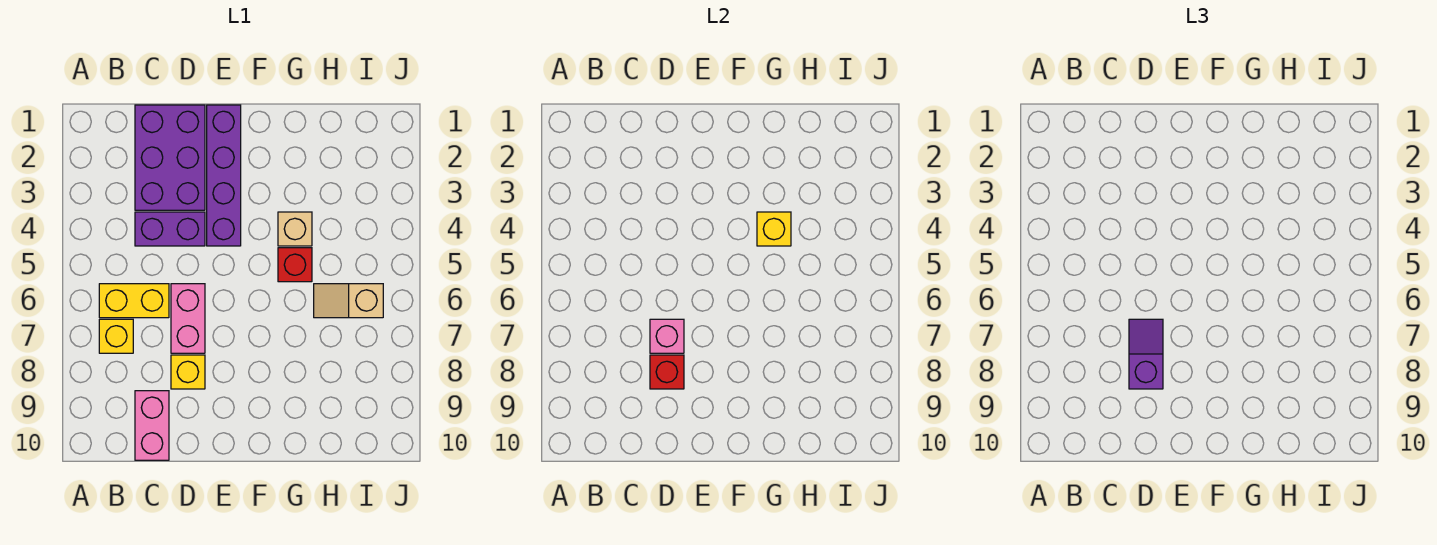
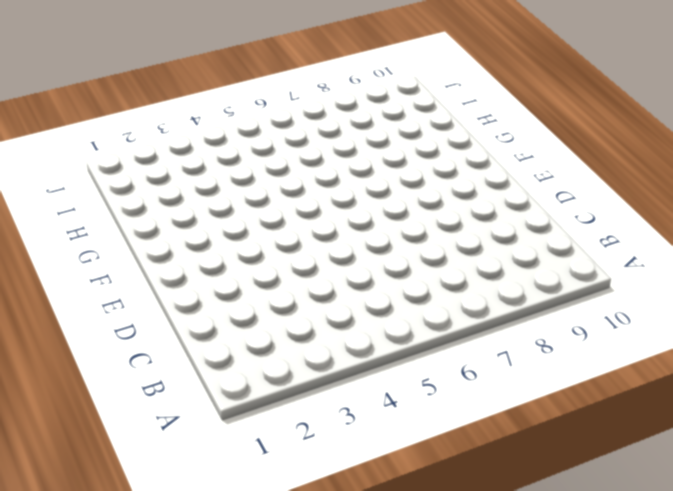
none -> yellow brick B6:C6 level 1
none -> yellow brick B7 level 1
none -> purple brick C1:D3 level 1

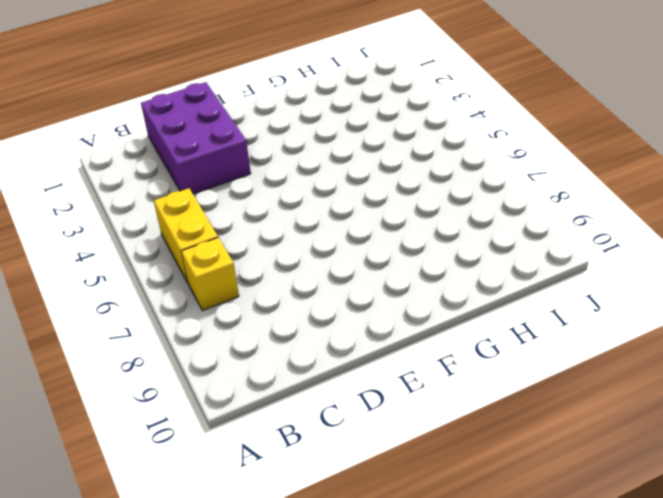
yellow brick B5:B6 level 1 -> yellow brick B6:C6 level 1
none -> purple brick C4:D4 level 1
none -> pink brick C9:C10 level 1
none -> pink brick D6:D7 level 1

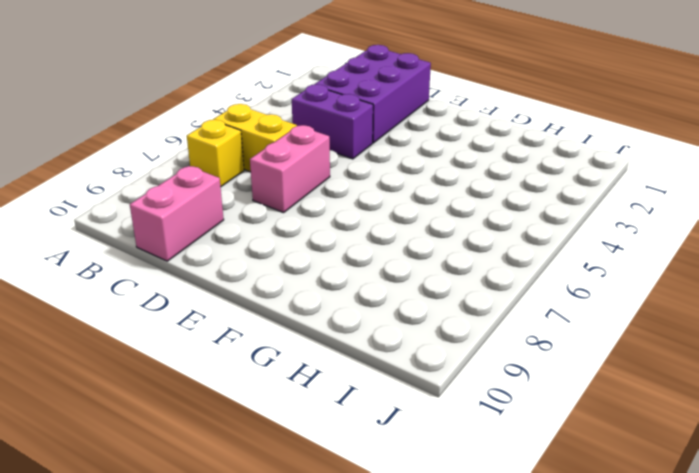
none -> yellow brick D8 level 1
none -> purple brick E1:E4 level 1
none -> tan brick G4 level 1

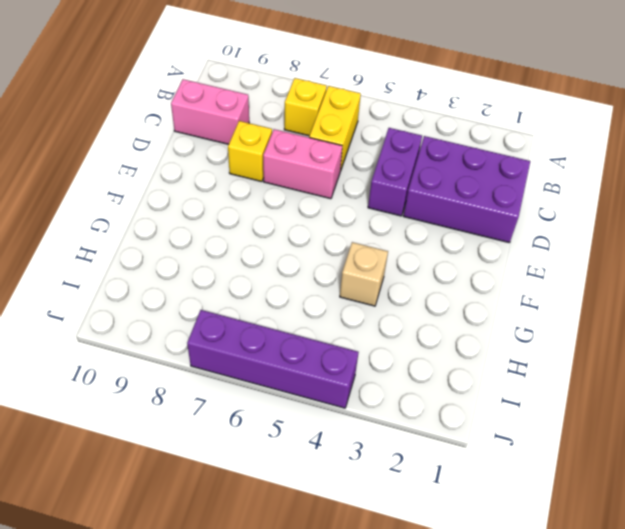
purple brick J4:J7 level 1 -> purple brick E1:E4 level 1
none -> red brick G5 level 1
none -> tan slope H6:I6 level 1 top I
none -> pink brick D7 level 2

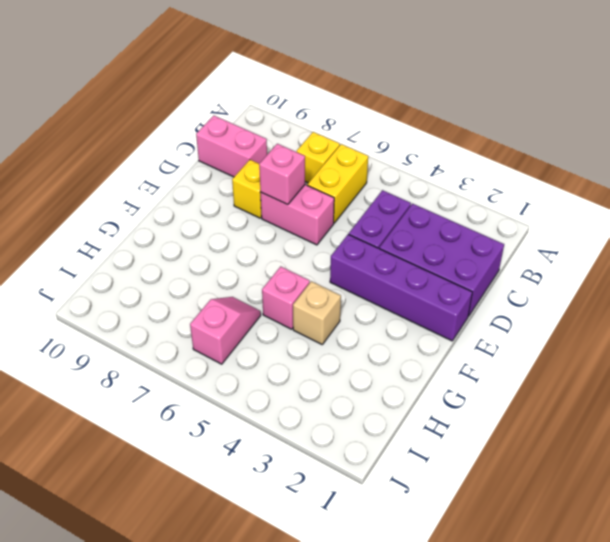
pink brick G5 level 1 -> red brick G5 level 1
pink slope H6:I6 level 1 top I -> tan slope H6:I6 level 1 top I
none -> red brick D8 level 2
none -> yellow brick G4 level 2
none -> purple slope D7:D8 level 3 top 8

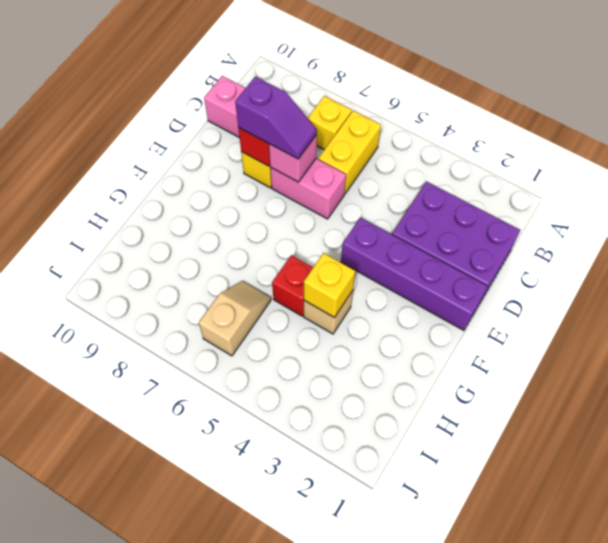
none -> purple brick C4:D4 level 1

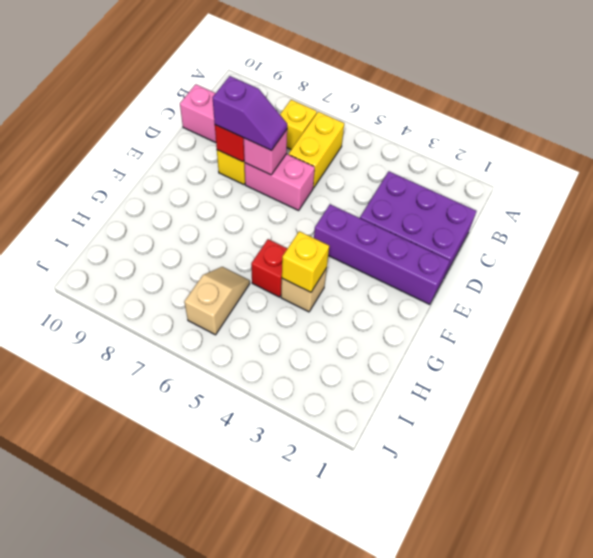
none -> purple brick C4:D4 level 1

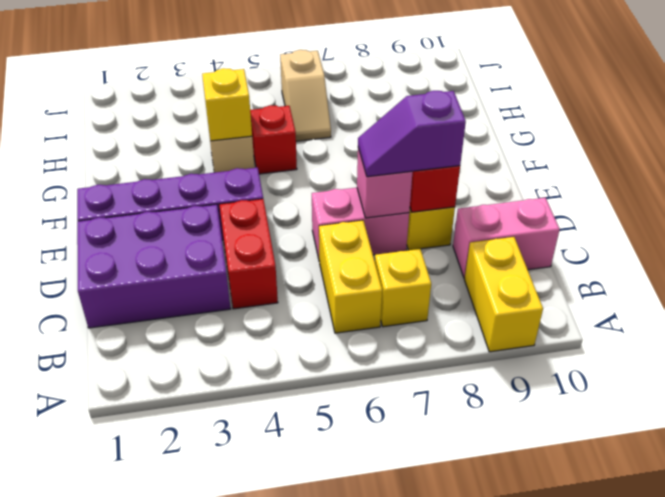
yellow brick A9:B9 level 1 -> none
red brick C4:D4 level 1 -> purple brick C4:D4 level 1

